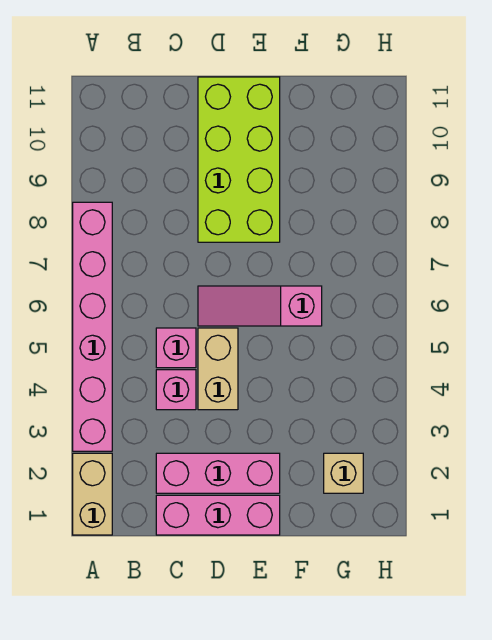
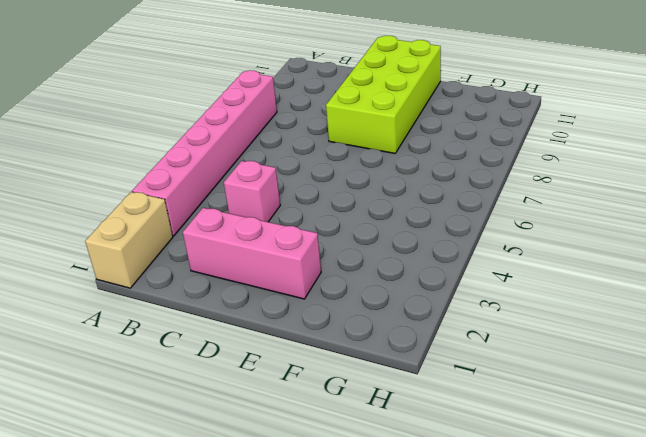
none -> pink brick C1:E1 level 1
none -> pink brick C5 level 1

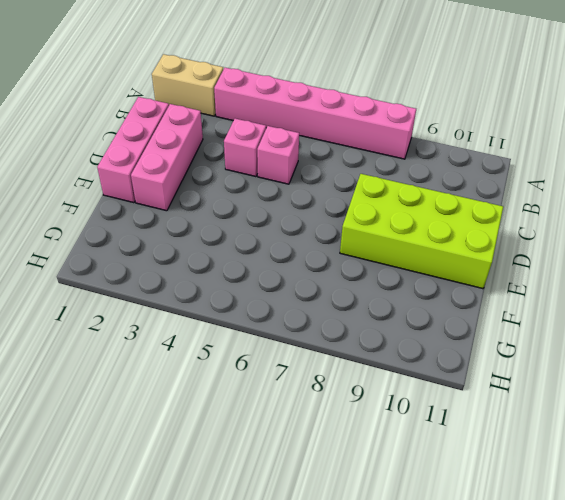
none -> tan brick D4:D5 level 1
none -> pink slope D6:F6 level 1 top F

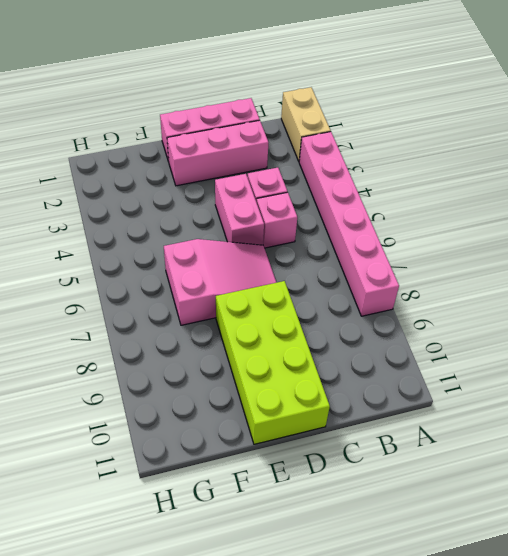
pink brick D4:D5 level 1 -> tan brick D4:D5 level 1
pink slope D6:F7 level 1 top F -> pink slope D6:F6 level 1 top F
none -> tan brick G2 level 1

